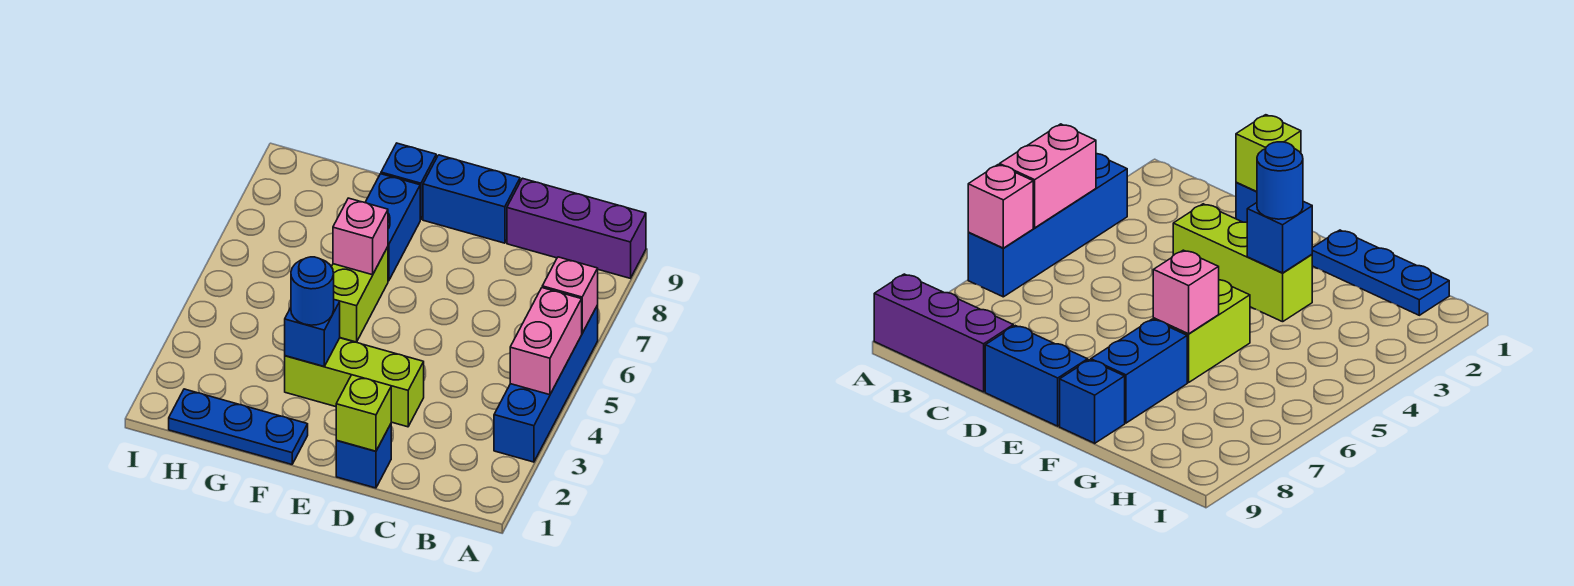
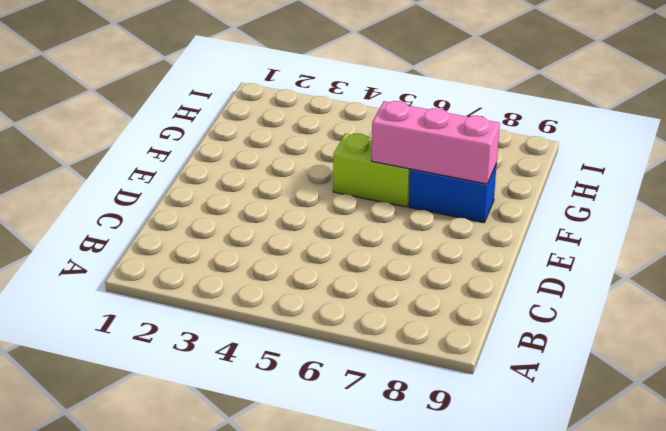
pink brick F6:F8 level 2 -> pink brick F6 level 2
none -> blue brick A3:A6 level 1
none -> purple brick A9:C9 level 1
none -> blue brick D1 level 1

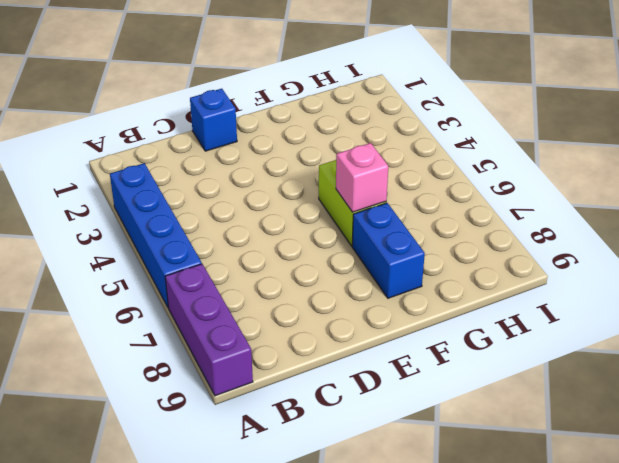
purple brick A7:A9 level 1 -> purple brick A9:C9 level 1
none -> lime brick D3:F3 level 1
none -> blue brick D9:E9 level 1
none -> blue plate F1:H1 level 1

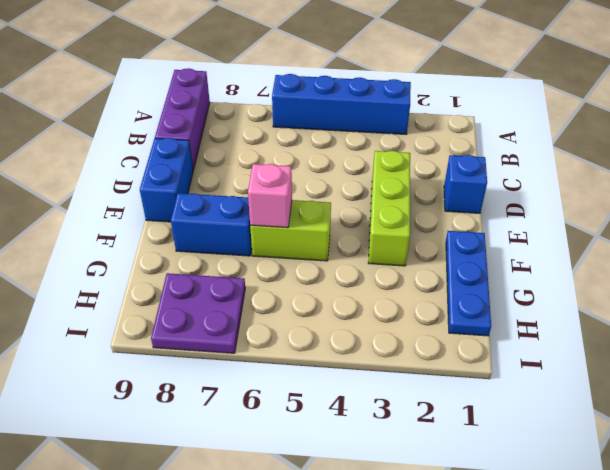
purple plate H7:I8 level 1 -> none
none -> blue brick F9 level 1
none -> pink brick A4:A5 level 2
none -> pink brick A6 level 2

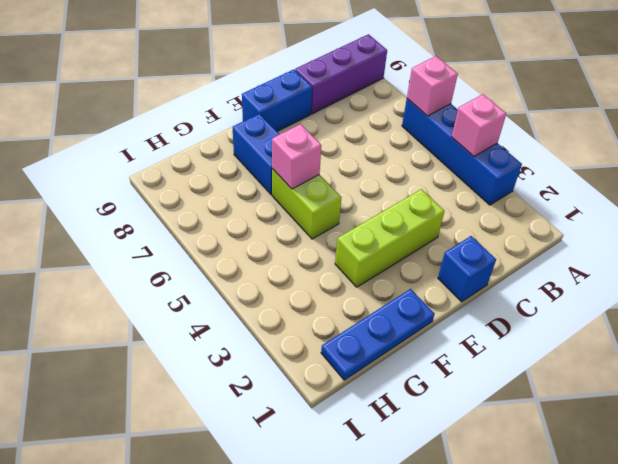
pink brick A4 level 2 -> pink brick A4:A5 level 2
none -> blue brick F9 level 1
none -> lime brick D1 level 2
none -> blue brick F3 level 2

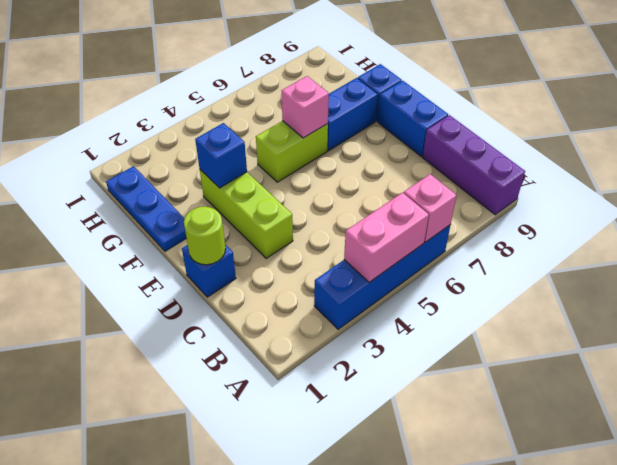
lime round brick D1 level 2 -> lime brick D1 level 2
none -> blue round brick F3 level 3

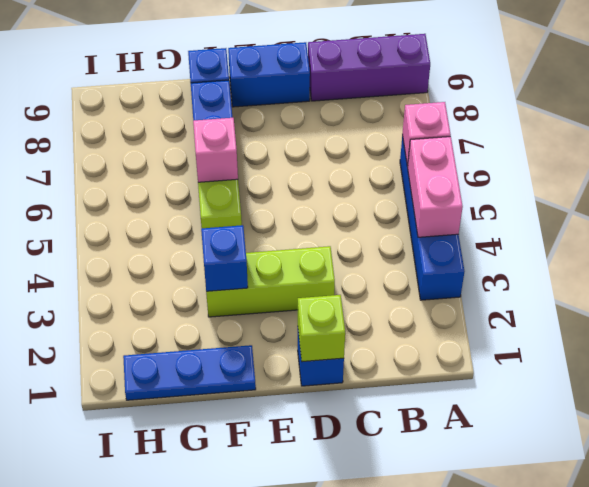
none -> blue round brick F3 level 3

